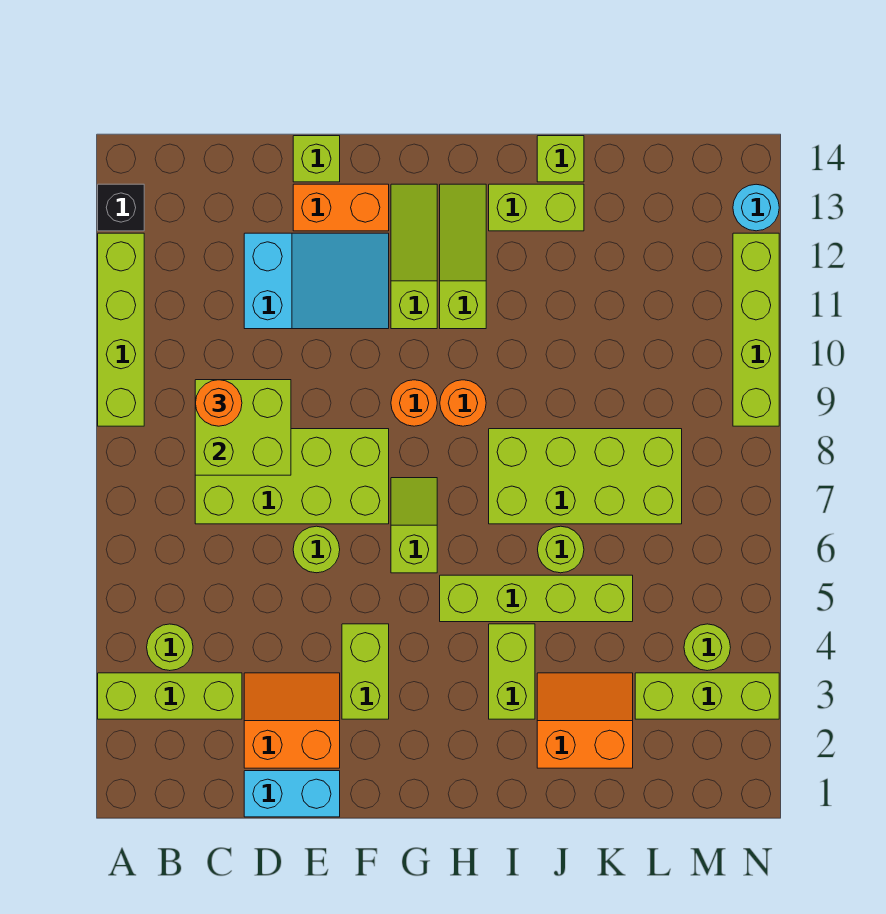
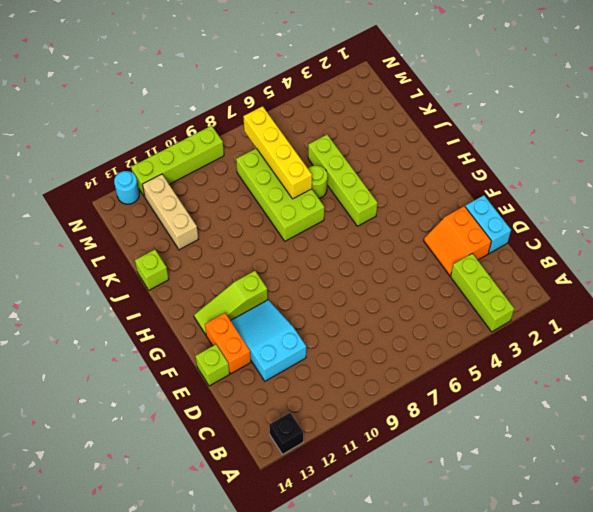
yellow brick J7:M7 level 2 -> none
tan brick K12:M12 level 1 -> none
none -> lime brick A9:A12 level 1
none -> lime round brick B4 level 1
none -> lime brick C7:F8 level 1
none -> lime round brick E6 level 1

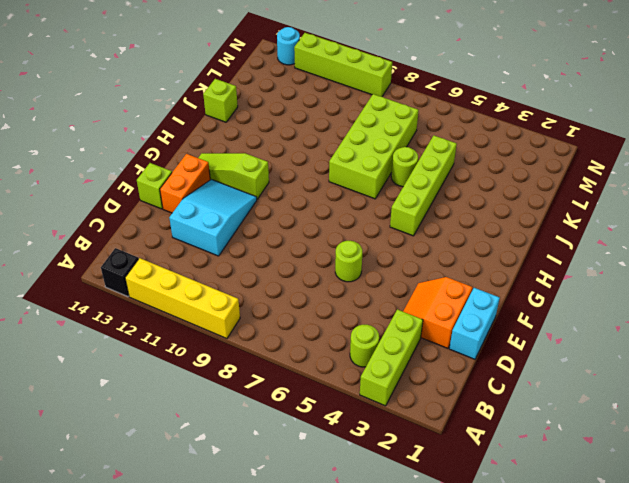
yellow brick A9:A12 level 1 -> lime brick A9:A12 level 1
none -> lime brick C7:F8 level 1
none -> lime brick F3:F4 level 1
none -> lime slope G6:G7 level 1 top 6
none -> orange round brick G9 level 1

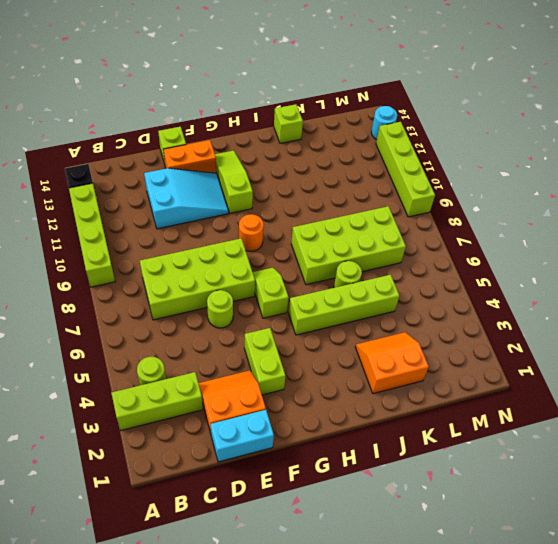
none -> orange round brick H9 level 1
none -> lime slope H11:H13 level 1 top 11
none -> lime brick I3:I4 level 1
none -> lime brick I13:J13 level 1

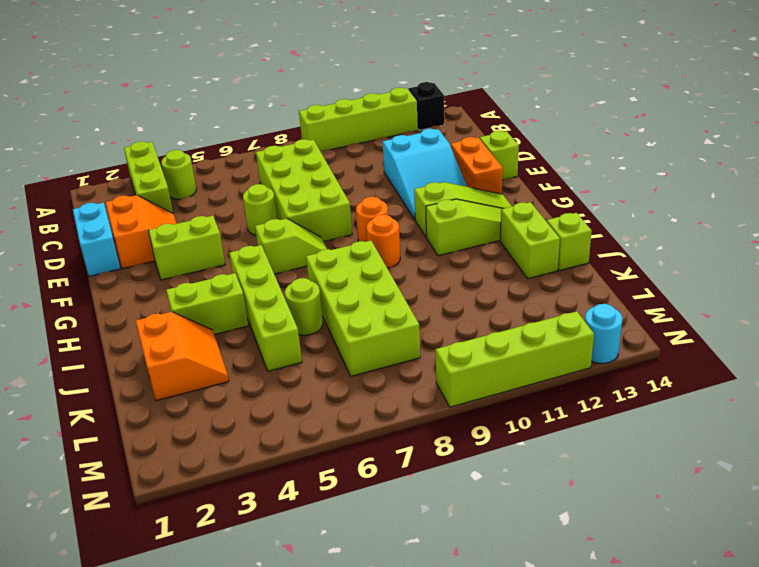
none -> lime brick L3:N3 level 1
none -> lime round brick M4 level 1
none -> lime brick C8:D9 level 2
none -> orange round brick C9 level 3

